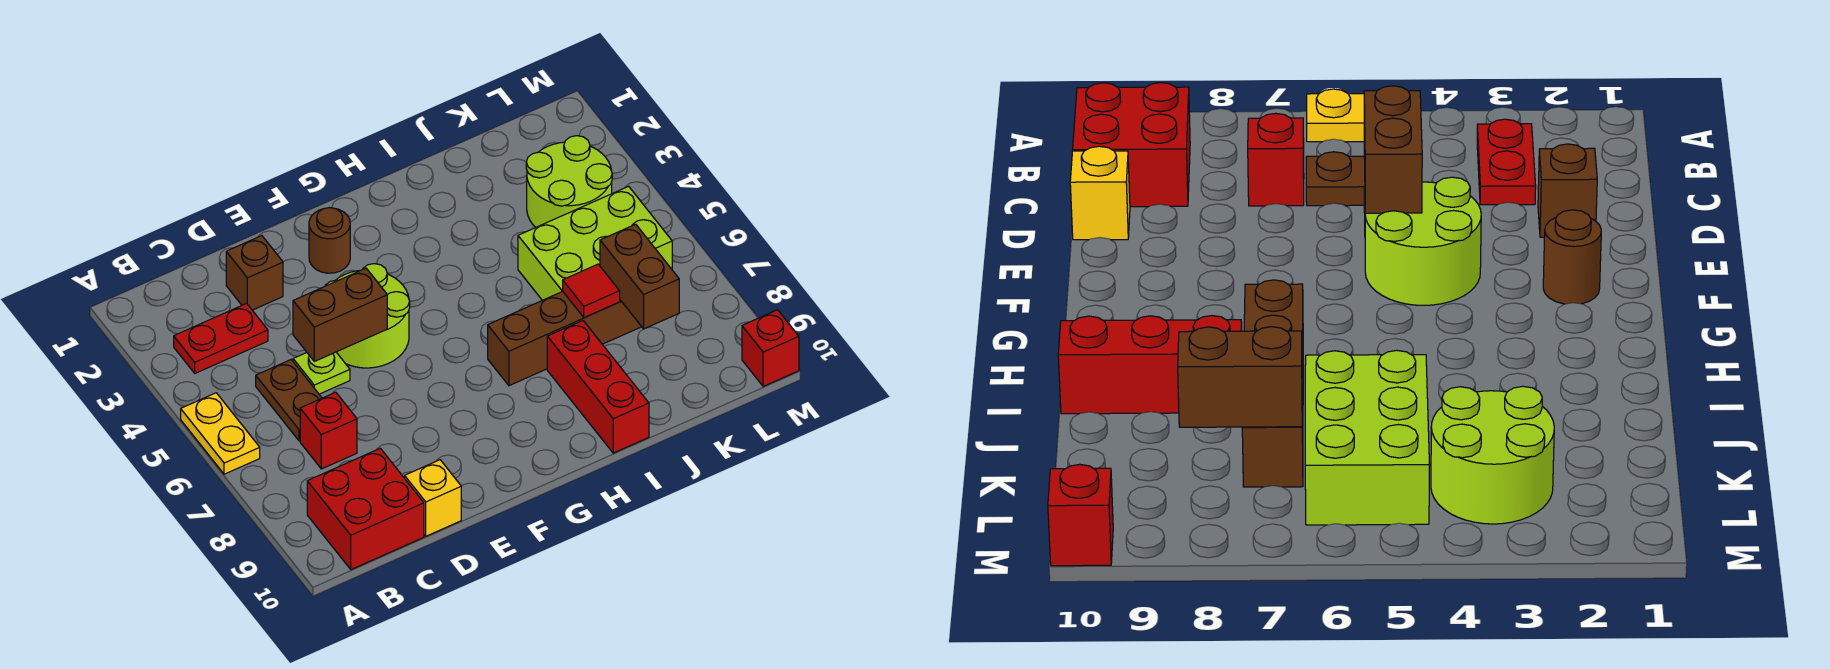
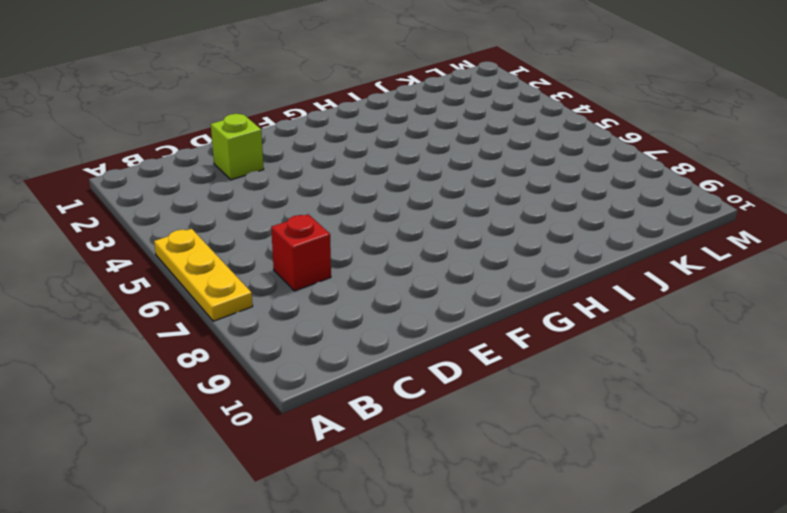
yellow plate A5:A7 level 1 -> yellow plate A5:A6 level 1
lime brick D2 level 1 -> brown brick D2 level 1
none -> red plate B3:C3 level 1
none -> red brick B9:C10 level 1
none -> brown plate C5:C6 level 1

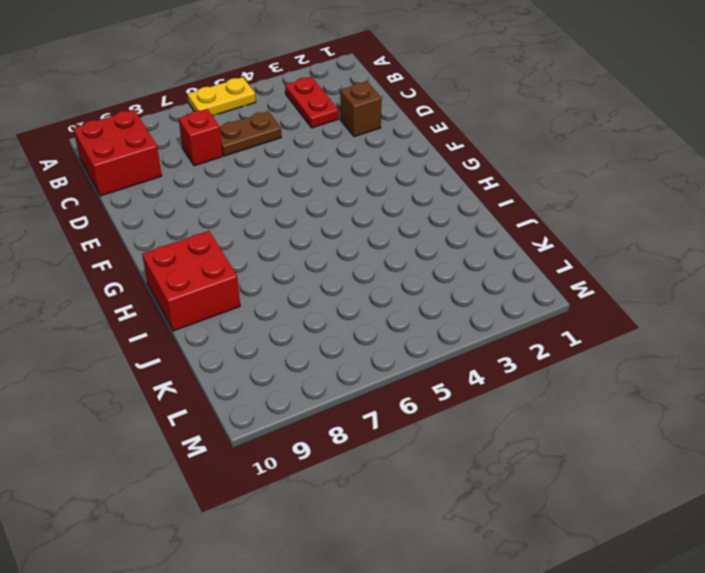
red brick H9:I10 level 1 -> red brick I8:I10 level 1
none -> lime plate D5 level 1
none -> yellow brick D10 level 1
none -> lime round brick E4:F5 level 1

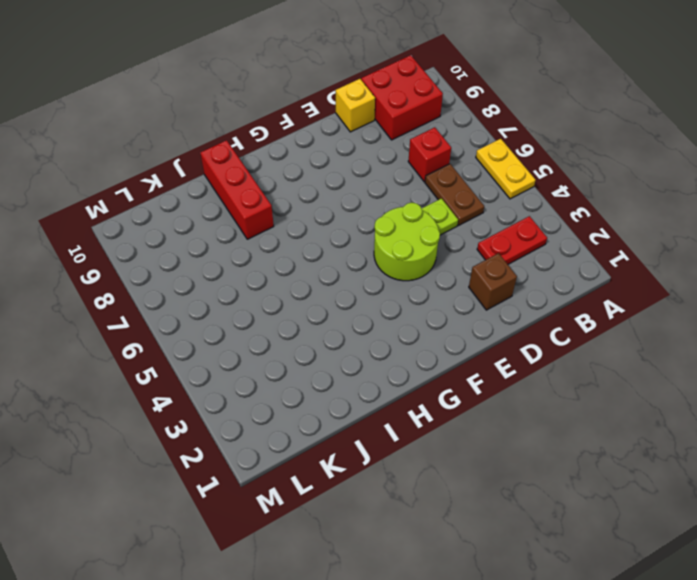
none -> brown round brick F2 level 1
none -> brown brick H7:K7 level 1
none -> lime brick J5:L6 level 1

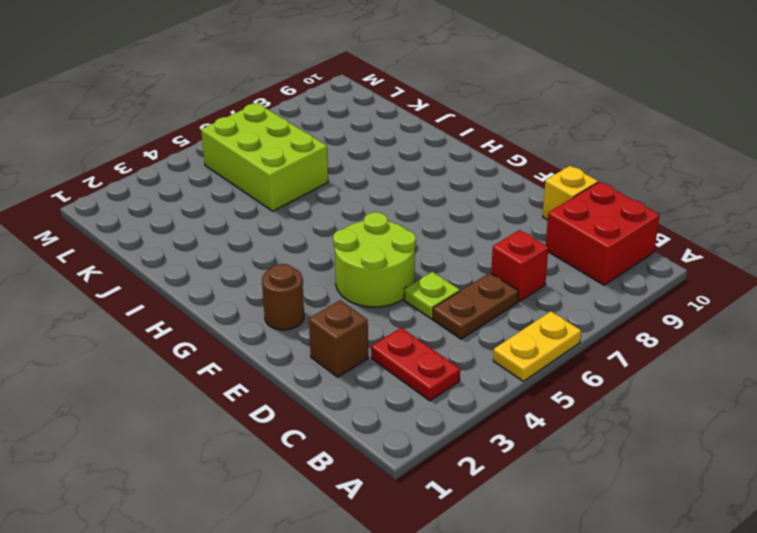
none -> brown brick H7:K7 level 1
none -> red brick I8:I10 level 1
none -> lime round brick K3:L4 level 1

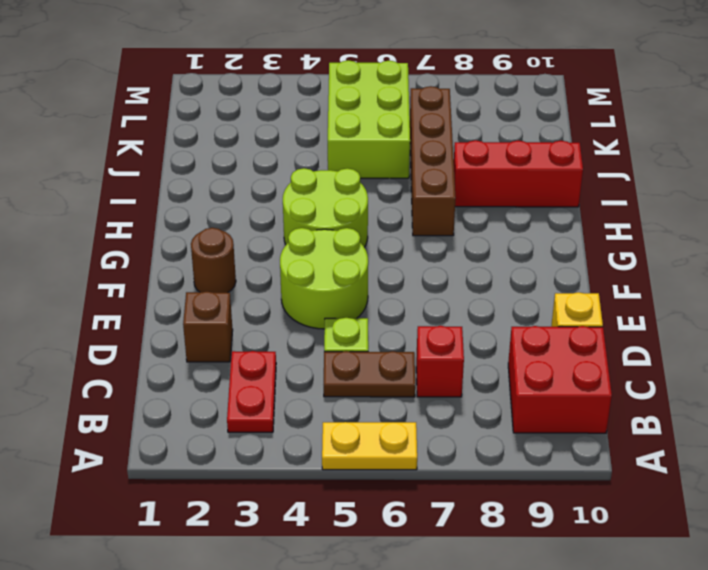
lime round brick G4:H5 level 1 -> lime round brick K3:L4 level 1
none -> red brick M10 level 1
none -> brown brick D5:E5 level 2
none -> red tile J7 level 2

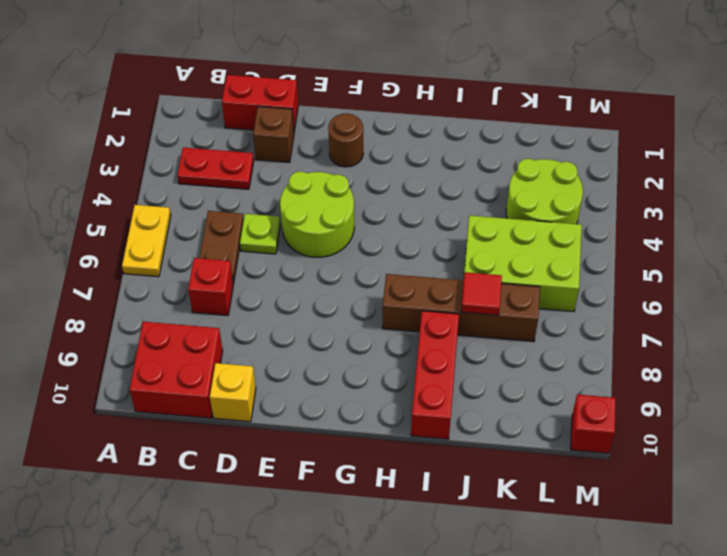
red brick C1:D1 level 1 -> none
none -> brown brick D5:E5 level 2
none -> brown brick K7:K8 level 2

